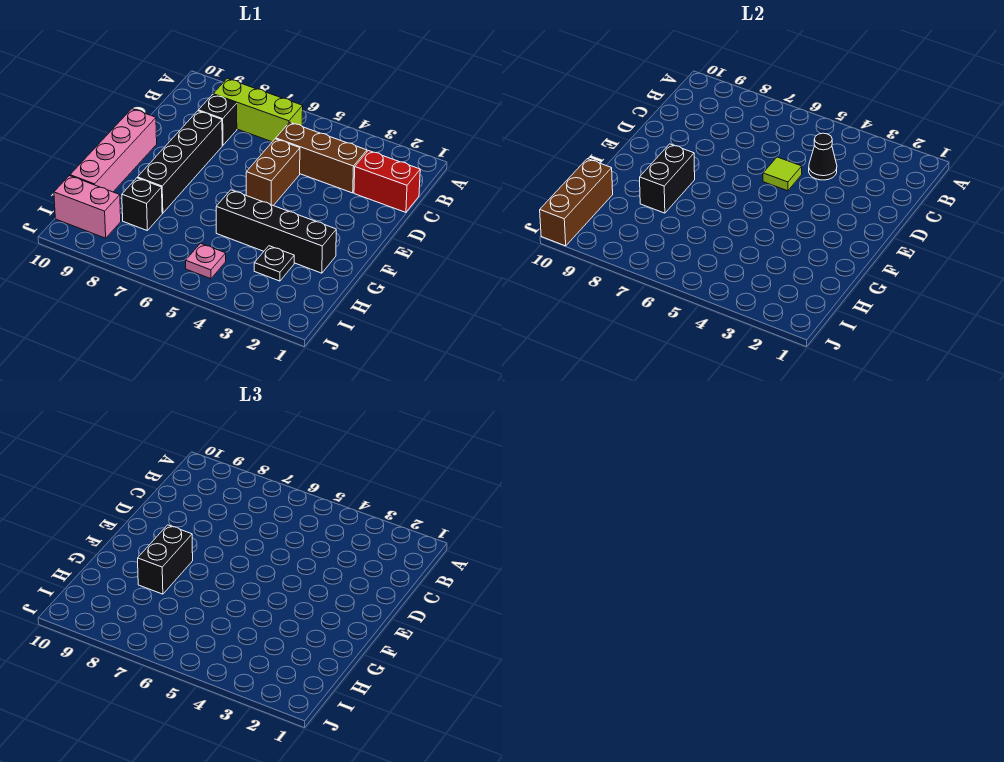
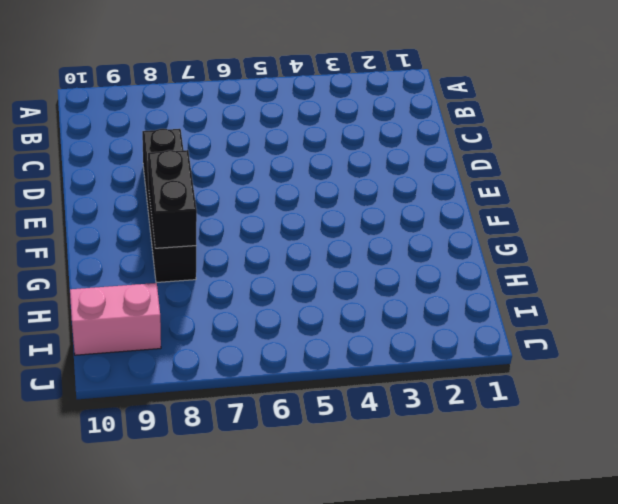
none -> lime brick B6:B8 level 1
none -> red brick C1:C2 level 1
none -> brown brick C3:C5 level 1

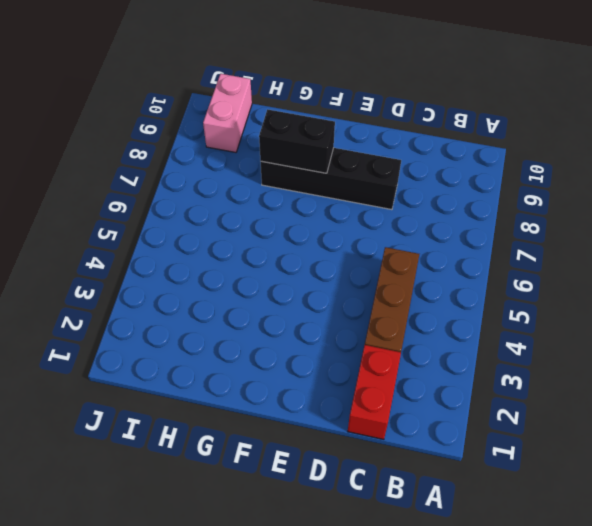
none -> lime brick B6:B8 level 1
none -> black brick C8 level 1
none -> brown brick D5:E5 level 1

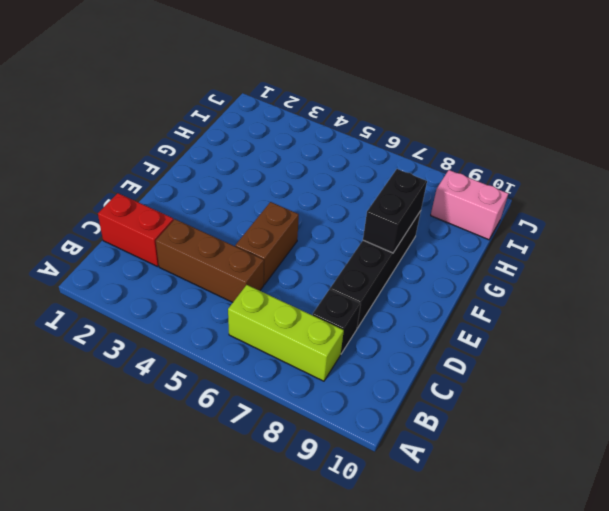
none -> pink brick E10:H10 level 1
none -> black brick G2:G5 level 1
none -> black plate H3 level 1

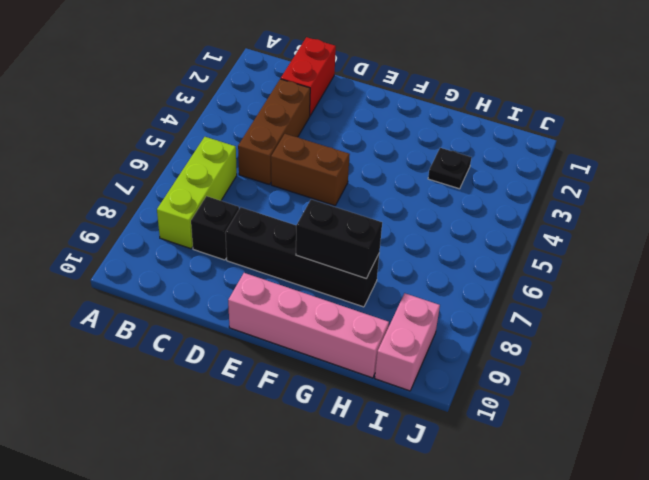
none -> black brick G2:G5 level 1
none -> black brick H8 level 1
none -> pink plate I5 level 1

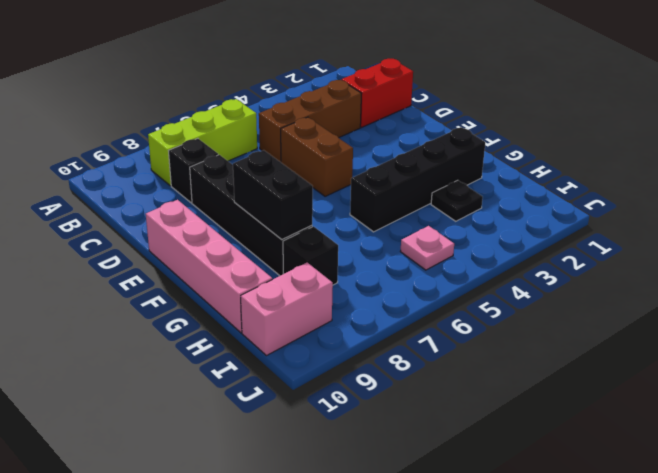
none -> black cone C4 level 2
none -> lime tile D5 level 2
none -> brown brick H10:J10 level 2

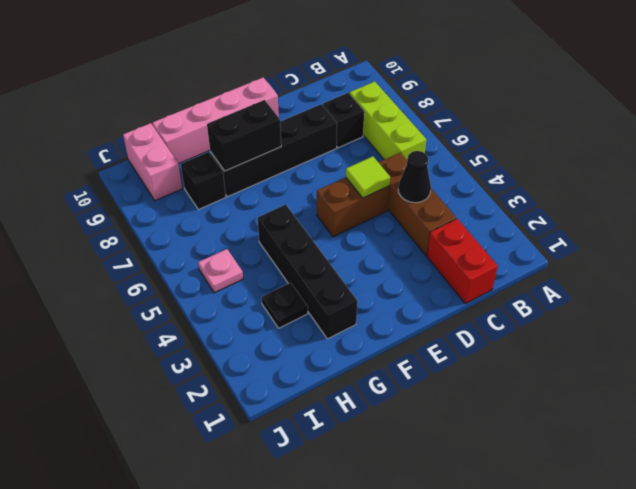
none -> brown brick H10:J10 level 2
none -> black brick F8:G8 level 3

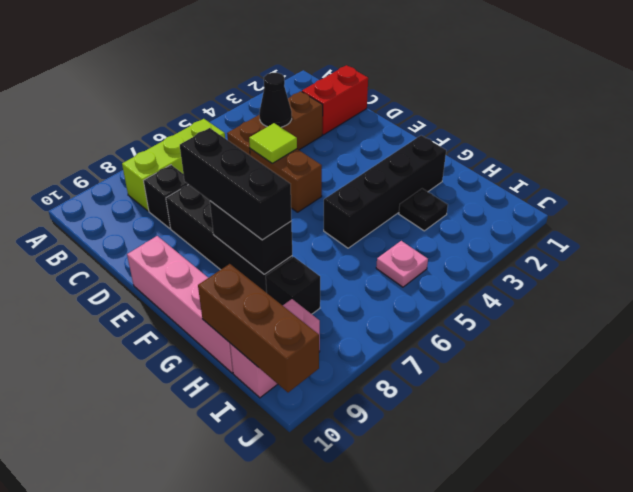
black brick E8:G8 level 3 -> black brick F8:G8 level 3

